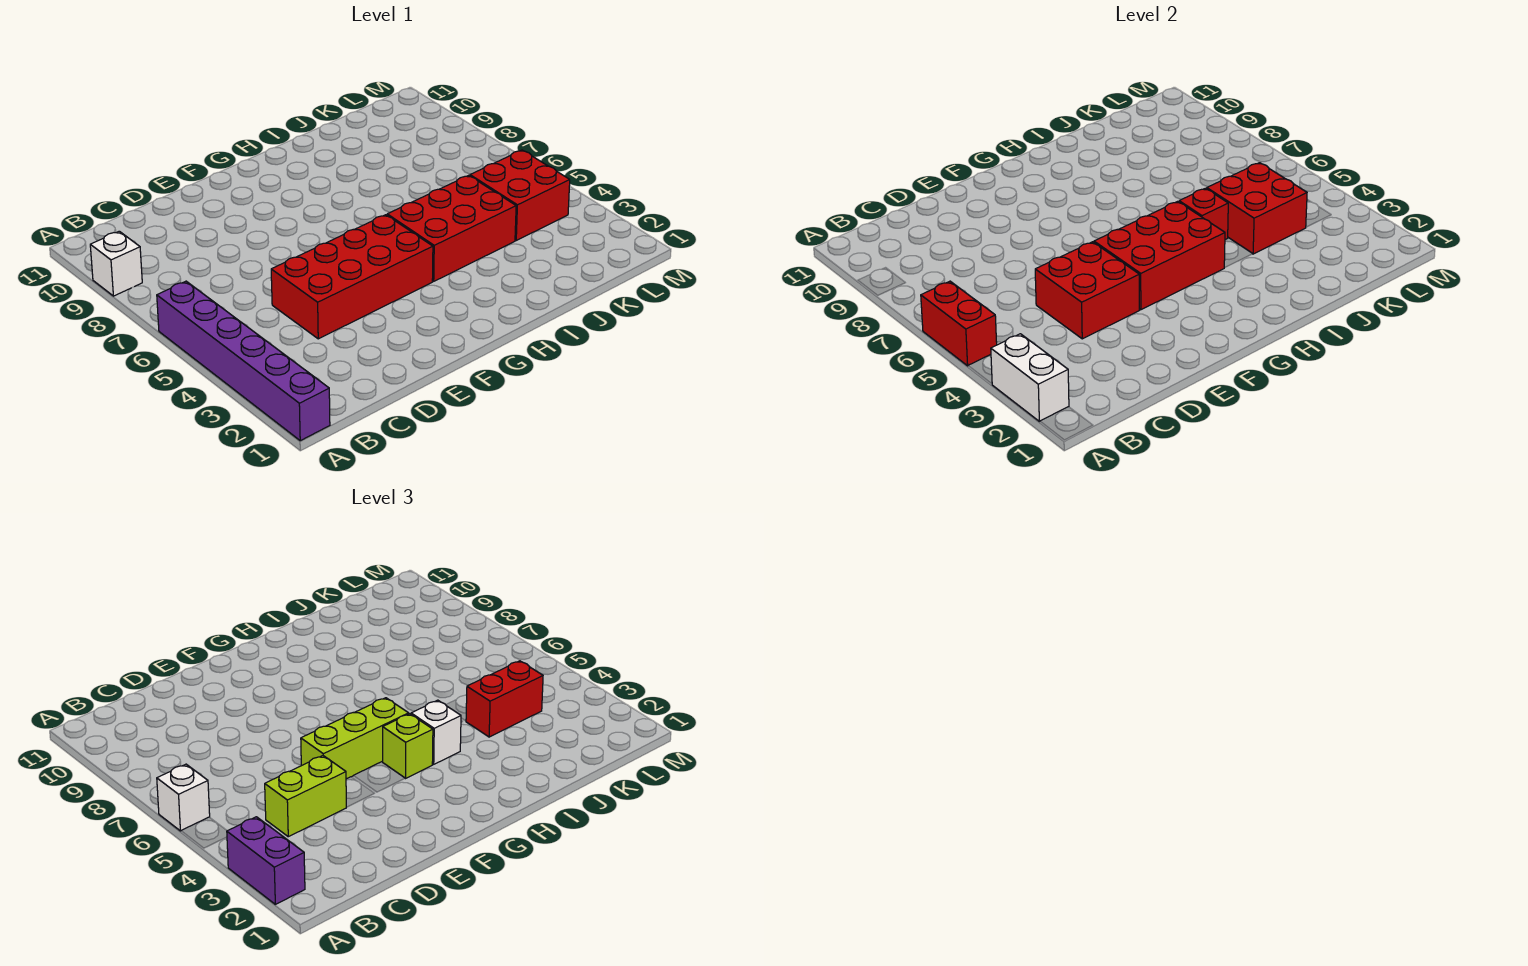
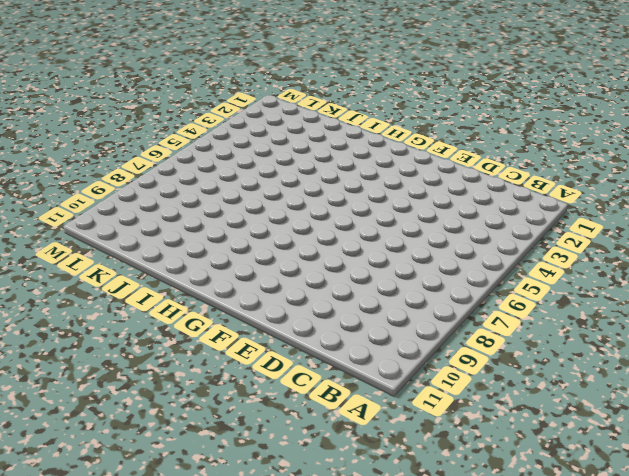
none -> purple brick A1:A6 level 1
none -> white brick A9 level 1
none -> red brick D4:G5 level 1

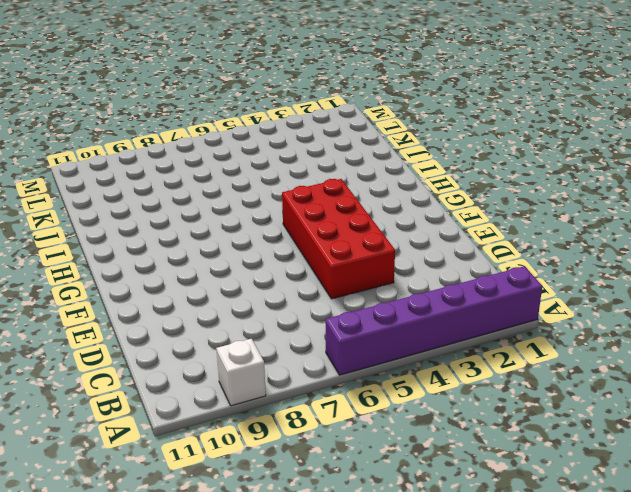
none -> red brick H4:J5 level 1
none -> red brick K4:L5 level 1
none -> white brick A2:A3 level 2

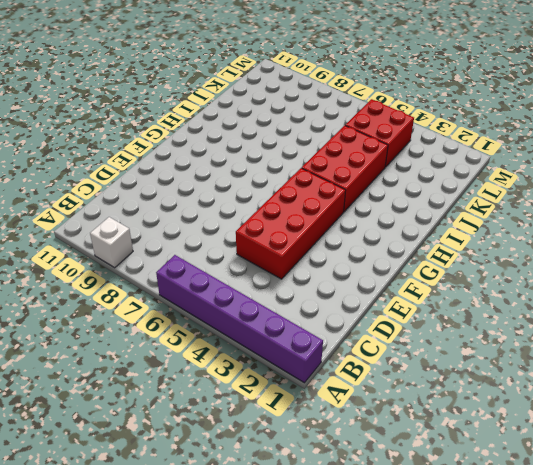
none -> white brick A2:A3 level 2
none -> red brick A5:A6 level 2
none -> red brick D4:E5 level 2

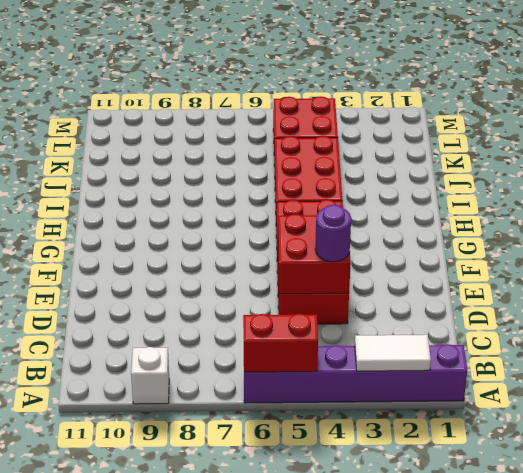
white tile A2:A3 level 2 -> white brick A2:A3 level 2
purple round brick D4 level 3 -> lime brick C4:D4 level 3
none -> red brick F4:H5 level 2
none -> red brick I5 level 2
none -> red brick J4:K5 level 2

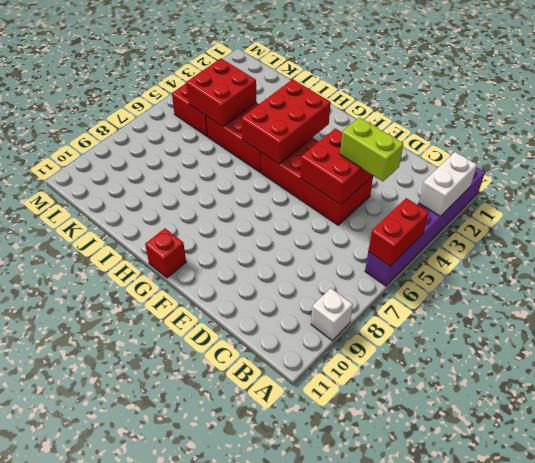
red brick G3:H5 level 2 -> red brick F4:H5 level 2
red brick G11 level 1 -> red brick I5 level 2
none -> purple brick A2:A3 level 3
none -> white brick A6 level 3
none -> lime brick E5:G5 level 3

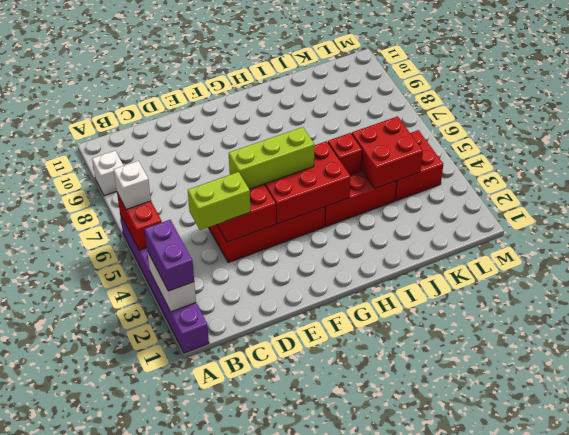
none -> lime brick G4 level 3
none -> white brick H4 level 3
none -> red brick J4:K4 level 3

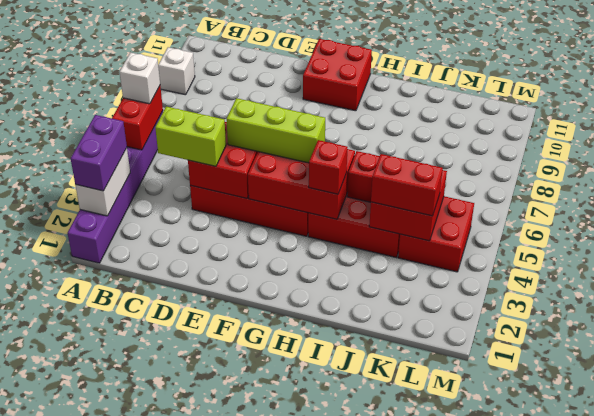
red brick F10:G11 level 1 -> none
red brick H4 level 3 -> white brick H4 level 3
none -> lime brick G4 level 3

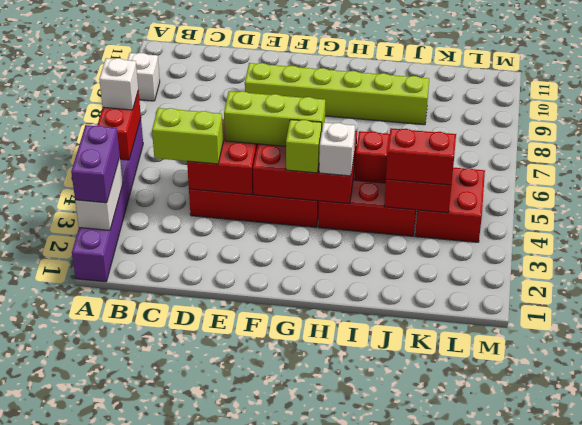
lime brick E9:J9 level 1 -> none

